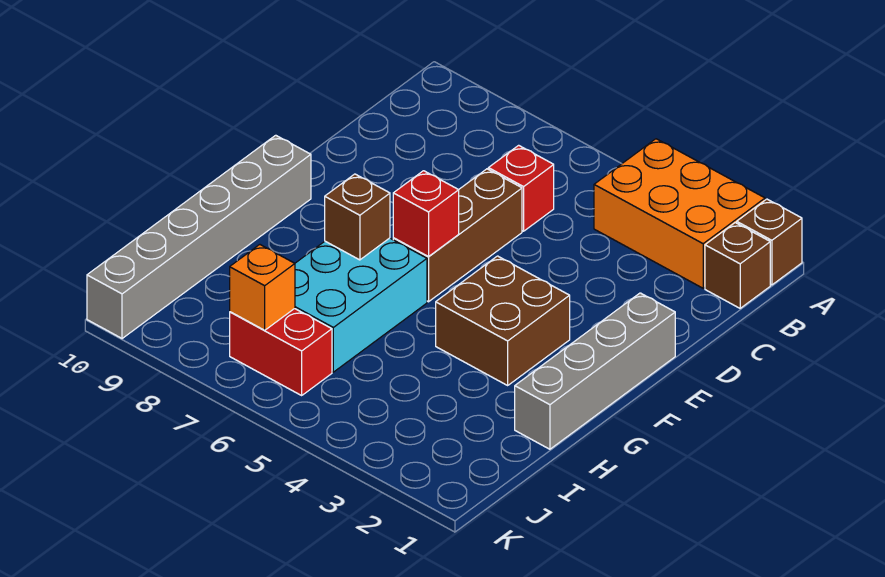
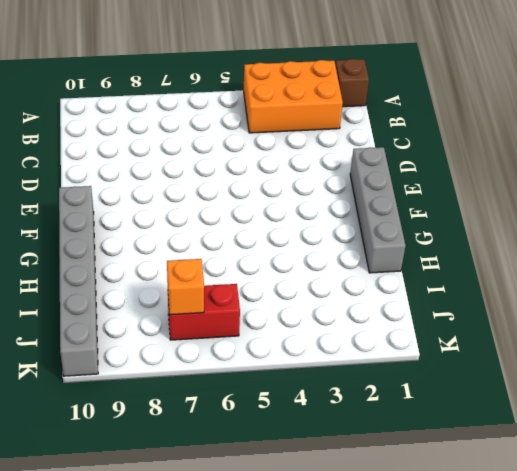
none -> brown brick B1 level 1
none -> red brick C6 level 1
none -> brown brick D6:F6 level 1

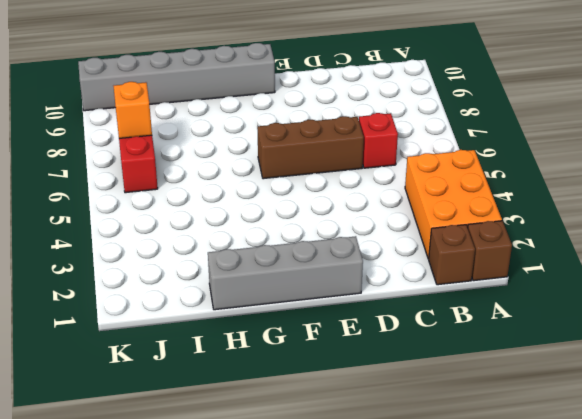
none -> brown brick F3:G4 level 1
none -> cyan brick G6:I7 level 1
none -> red brick F6 level 2

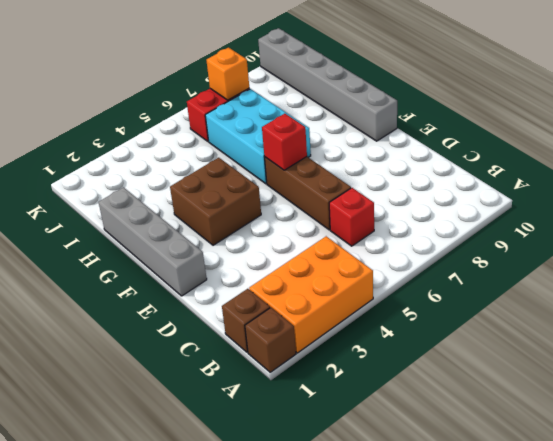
none -> brown brick G7 level 2

